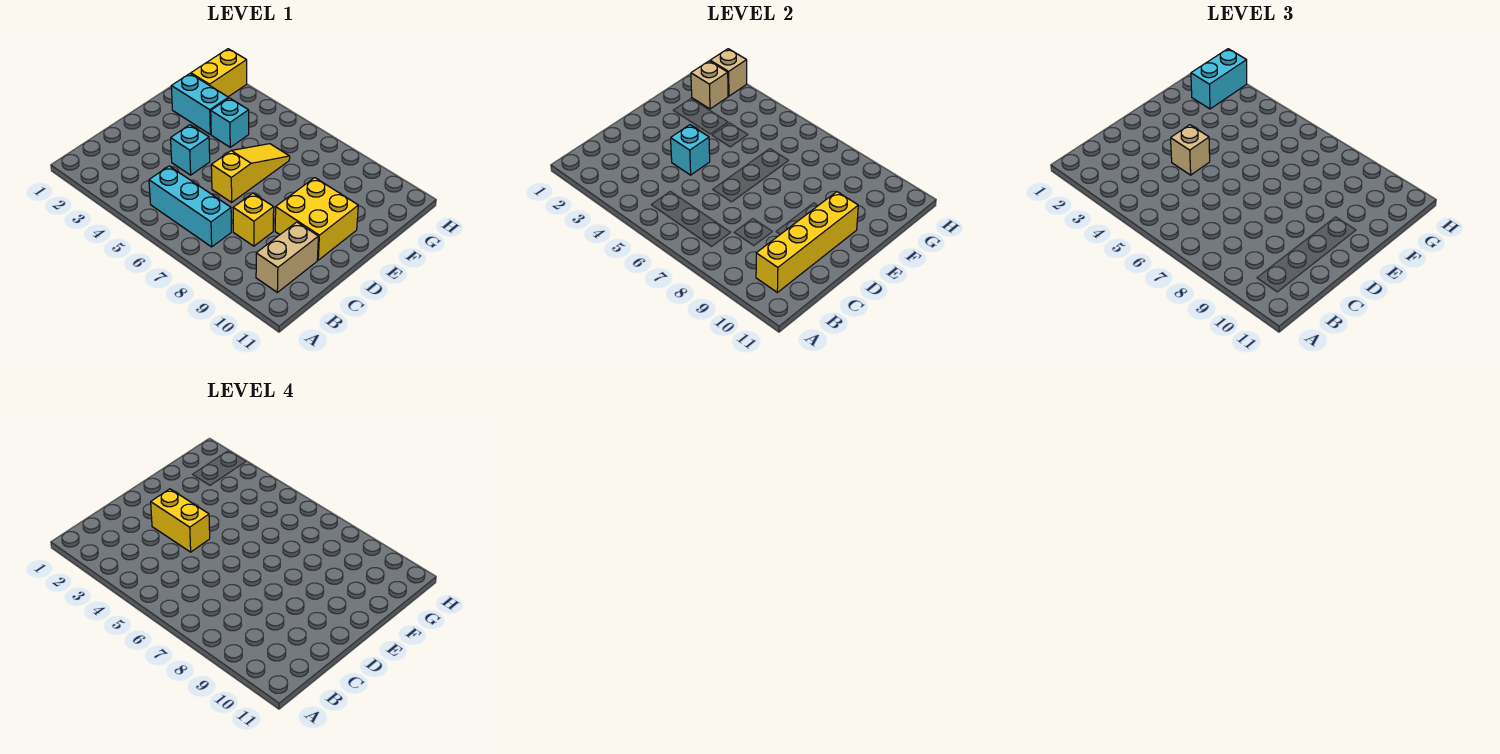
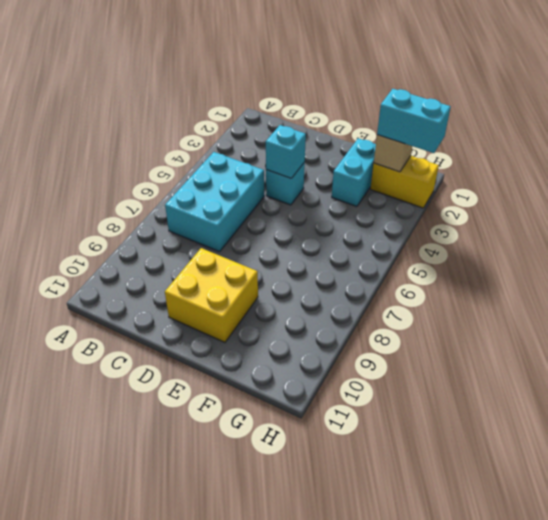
cyan brick B5:C7 level 1 -> cyan brick B5:B7 level 1
none -> tan brick B10:C10 level 1
none -> yellow brick C8 level 1
none -> yellow slope D6:F6 level 1 top D

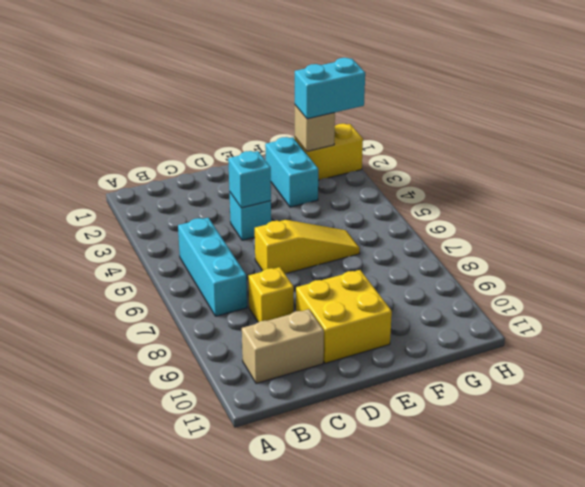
none -> cyan brick F4 level 1
none -> yellow brick B10:E10 level 2
none -> tan brick H2 level 2

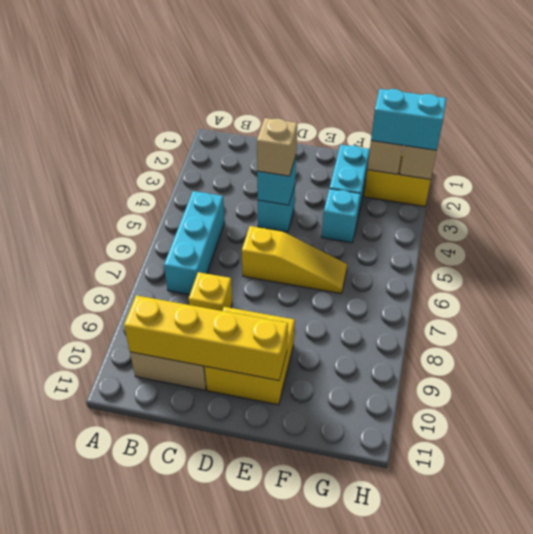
none -> yellow brick D3:D4 level 4

